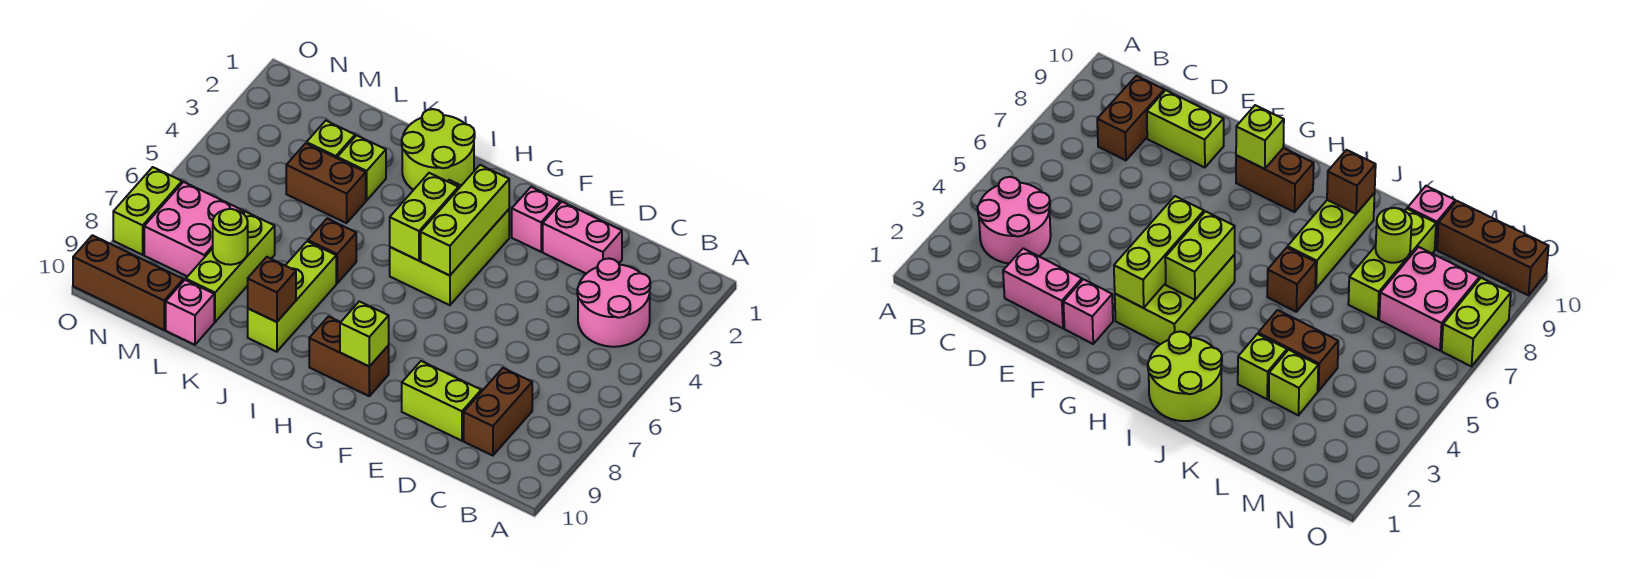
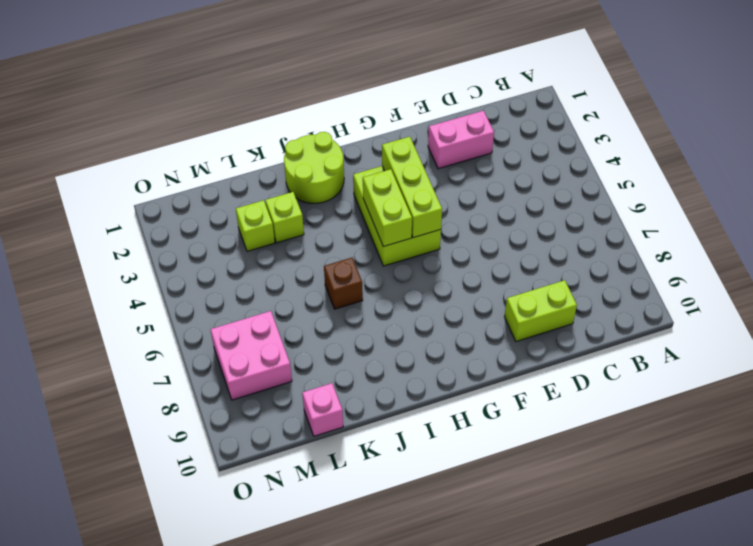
none -> pink round brick B3:C4 level 1
none -> brown brick C8:C9 level 1
none -> pink brick F2 level 1

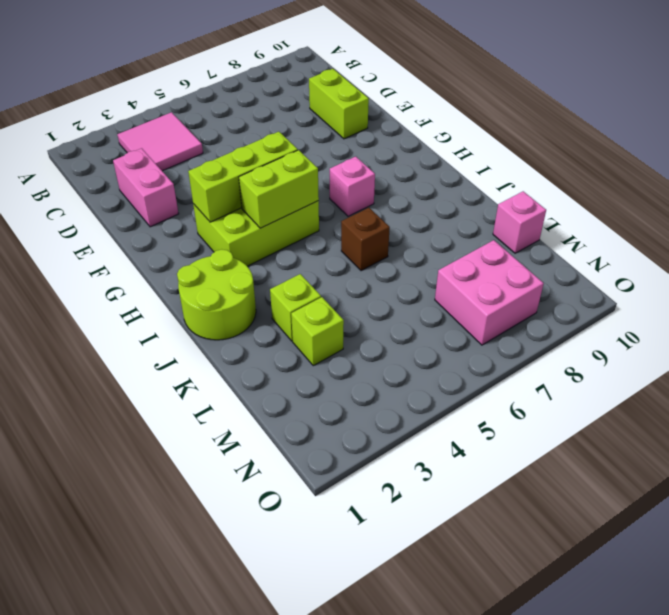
pink tile B3:C4 level 1 -> pink round brick B3:C4 level 1
pink brick H7 level 1 -> pink brick F2 level 1
none -> brown brick C8:C9 level 1
none -> brown brick G9:H9 level 1
none -> lime brick J7:J9 level 1

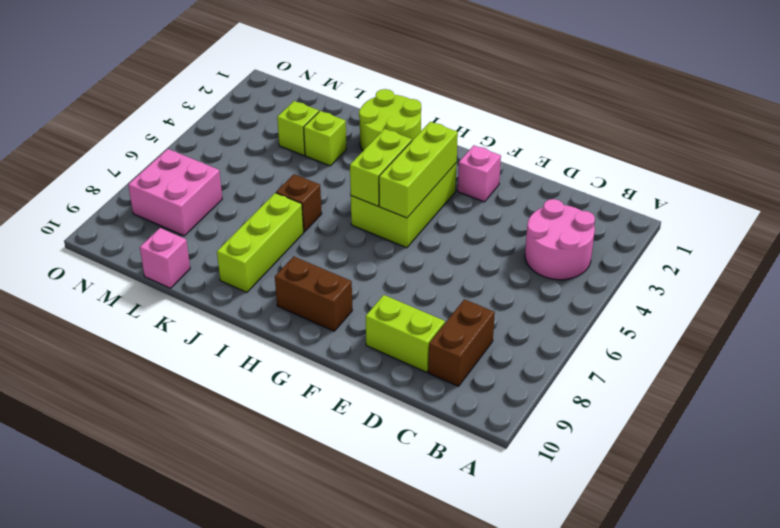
none -> pink brick D2:E2 level 1
none -> brown brick K4:L4 level 1
none -> lime brick L7:L9 level 1

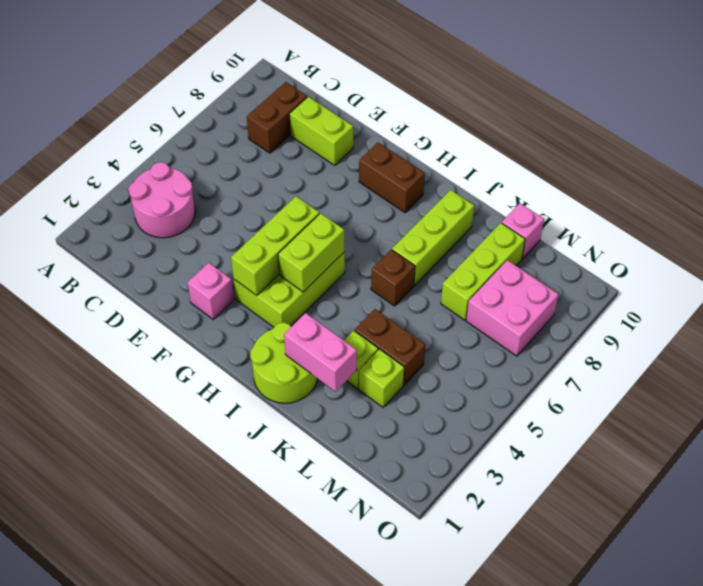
pink brick J2:K2 level 2 -> pink brick D2:E2 level 1
none -> brown brick M10:O10 level 1
none -> lime brick O7:O8 level 1
none -> lime brick G9 level 2

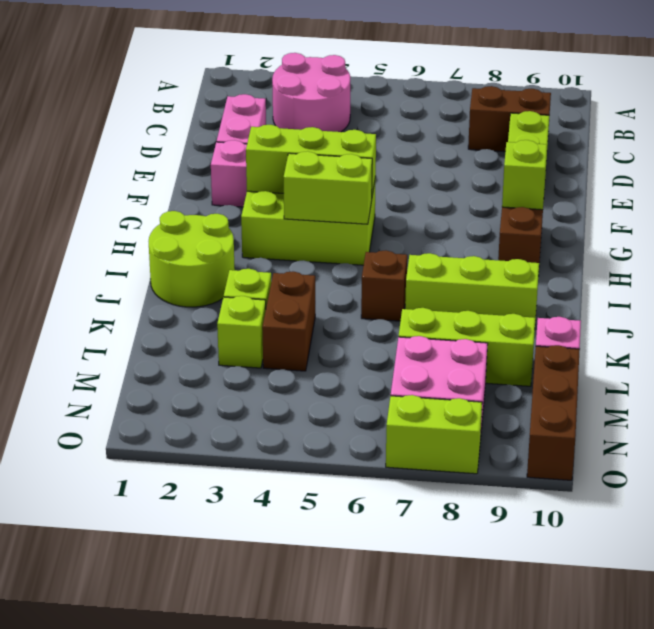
none -> brown brick J9 level 2
none -> lime round brick L8 level 2

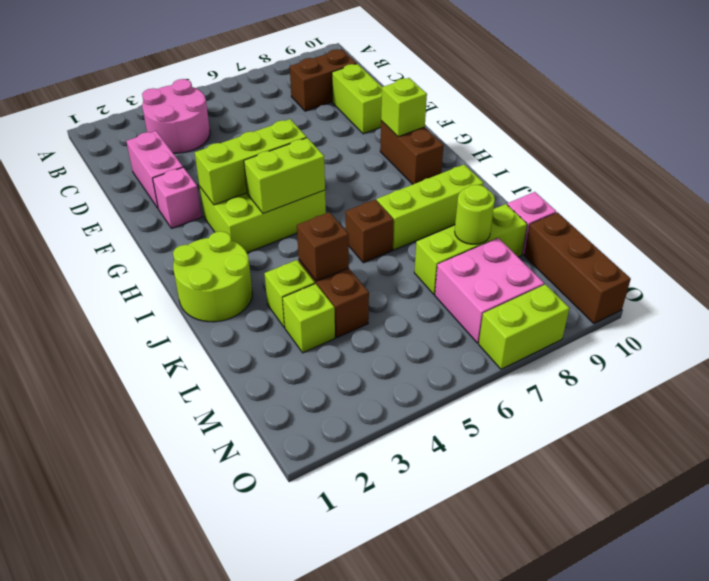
brown brick K4 level 2 -> brown brick J9 level 2

